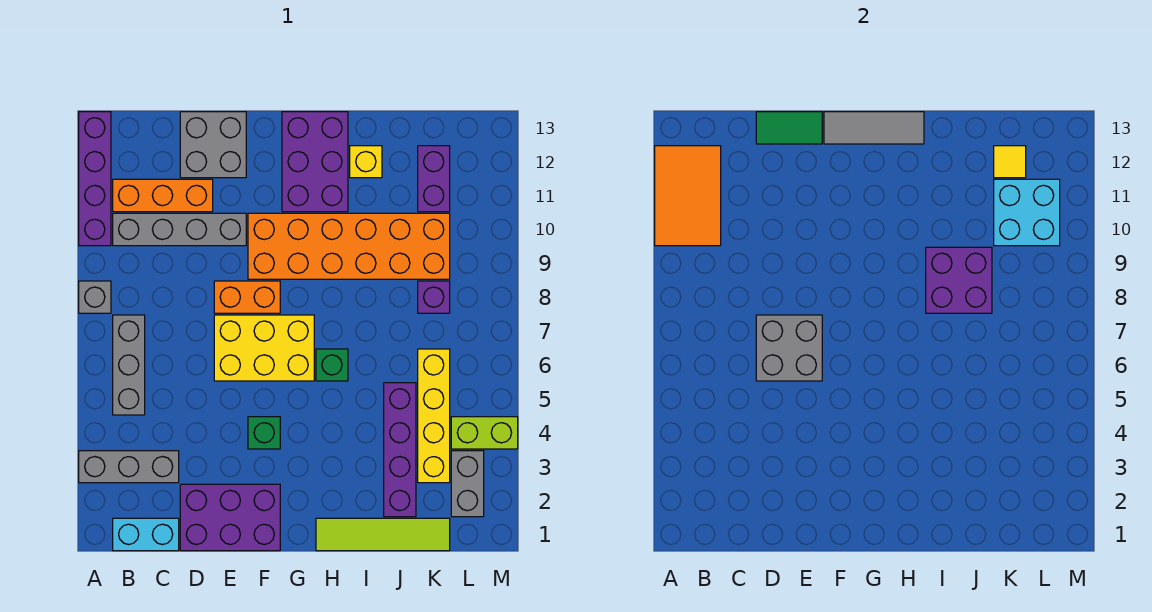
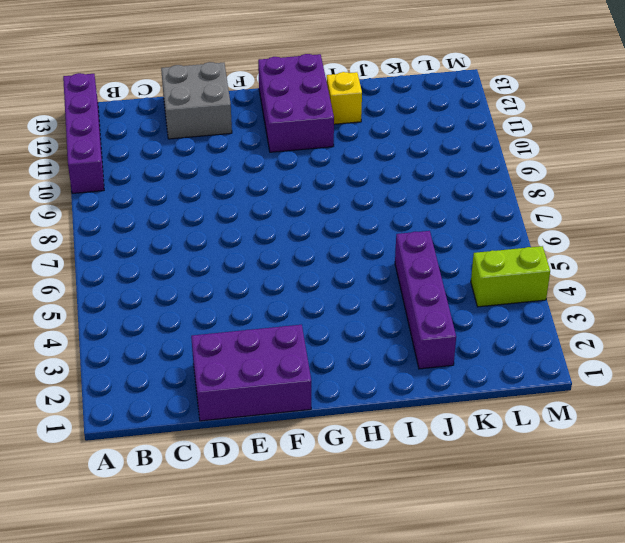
none -> grey brick A3:C3 level 1
none -> grey brick A8 level 1
none -> cyan brick B1:C1 level 1
none -> grey brick B5:B7 level 1

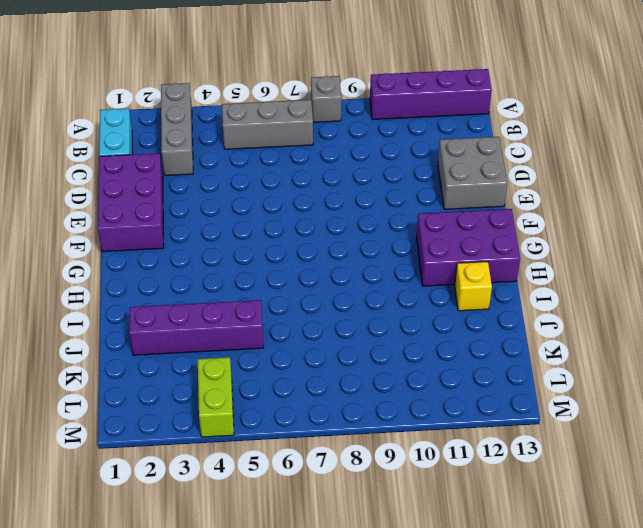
none -> grey brick B10:E10 level 1
none -> orange brick B11:D11 level 1
none -> yellow brick E6:G7 level 1
none -> orange brick E8:F8 level 1

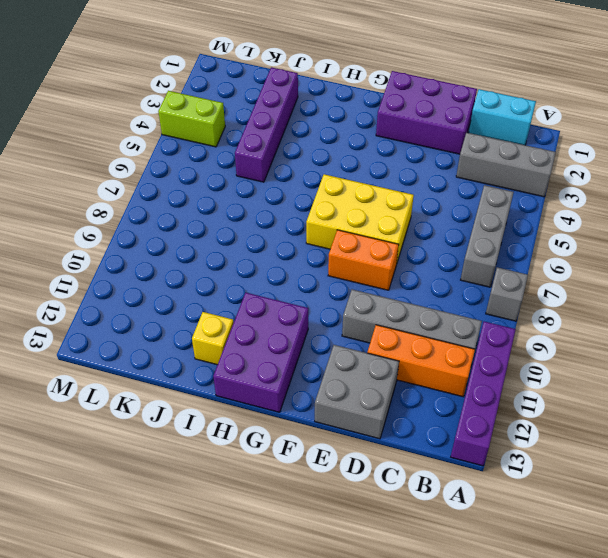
none -> green brick F4 level 1
none -> orange brick F9:K10 level 1
none -> lime tile H1:K1 level 1
none -> green brick H6 level 1

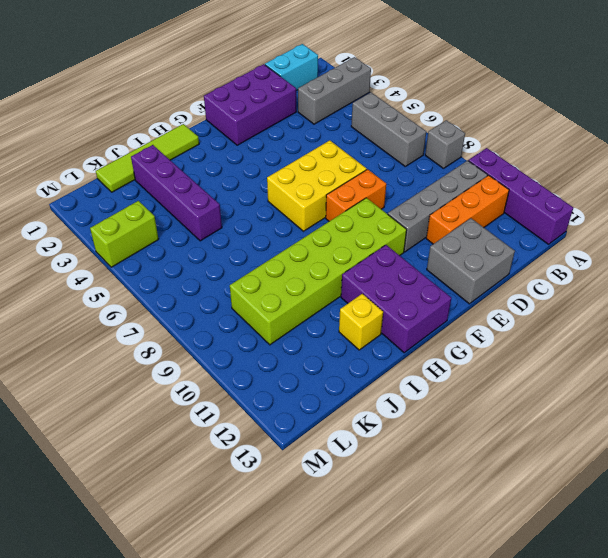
lime brick F9:K10 level 1 -> orange brick F9:K10 level 1
none -> green brick F4 level 1
none -> green brick H6 level 1
none -> yellow brick K3:K6 level 1
none -> purple brick K8 level 1

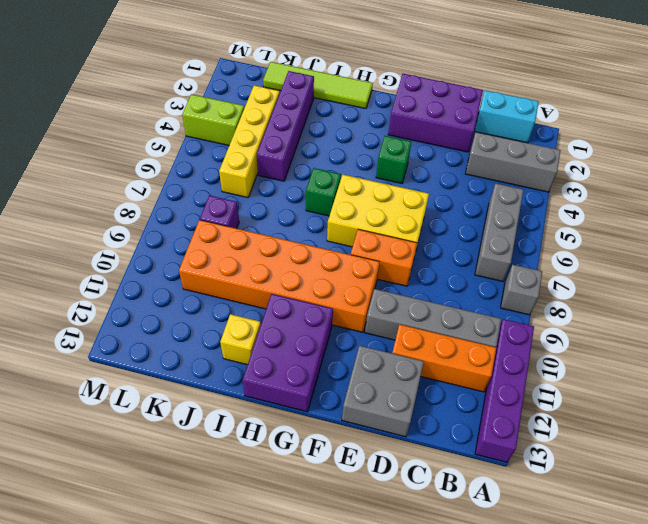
none -> purple brick K11:K12 level 1
none -> grey brick L2:L3 level 1
none -> orange tile A10:B12 level 2
none -> grey brick D6:E7 level 2

